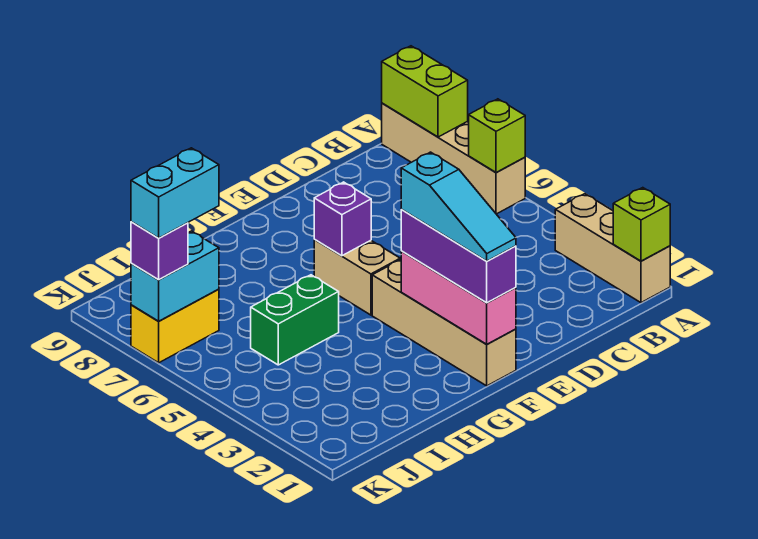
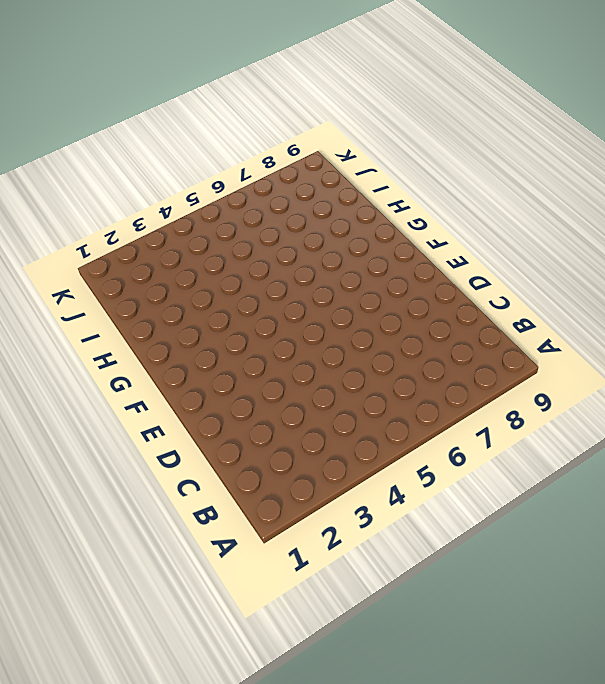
none -> tan brick A1:A3 level 1
none -> tan brick A6:A9 level 1
none -> tan brick F1:F4 level 1

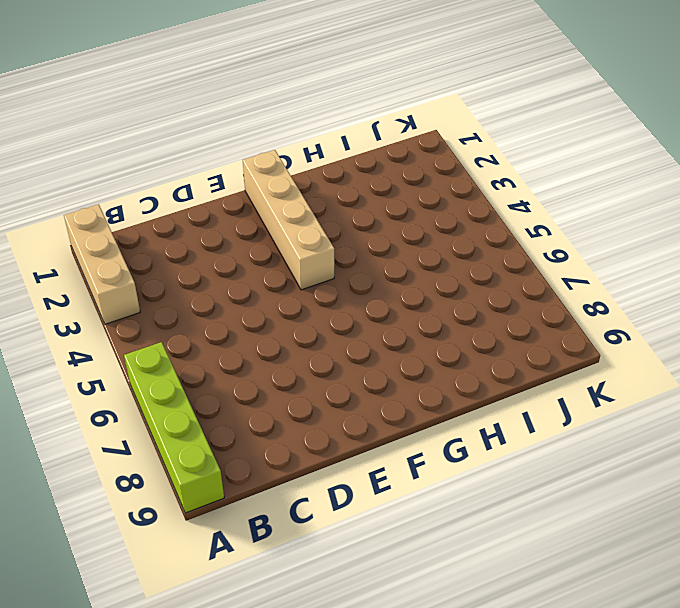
lime brick A6:A9 level 1 -> tan brick A6:A9 level 1
none -> tan brick F5:F6 level 1
none -> green brick H5:I5 level 1
none -> yellow brick J7:K7 level 1

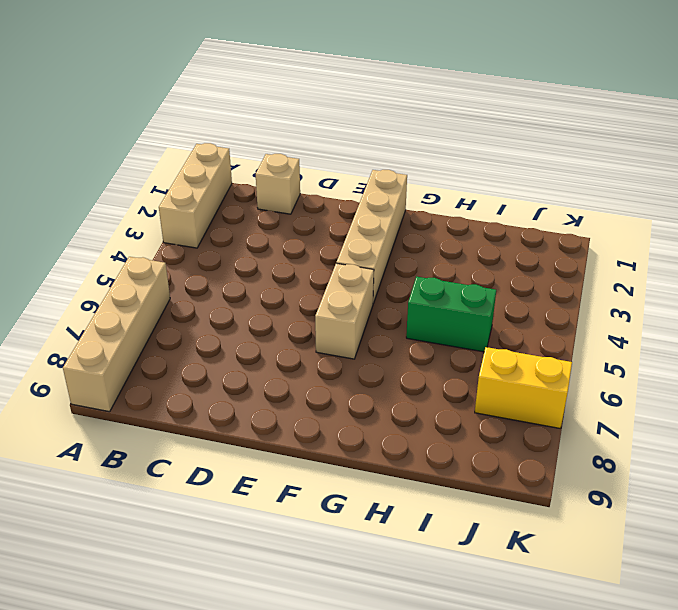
tan brick C1 level 1 -> none
none -> lime brick A1 level 2
none -> lime brick A6 level 2
none -> lime brick A8:A9 level 2

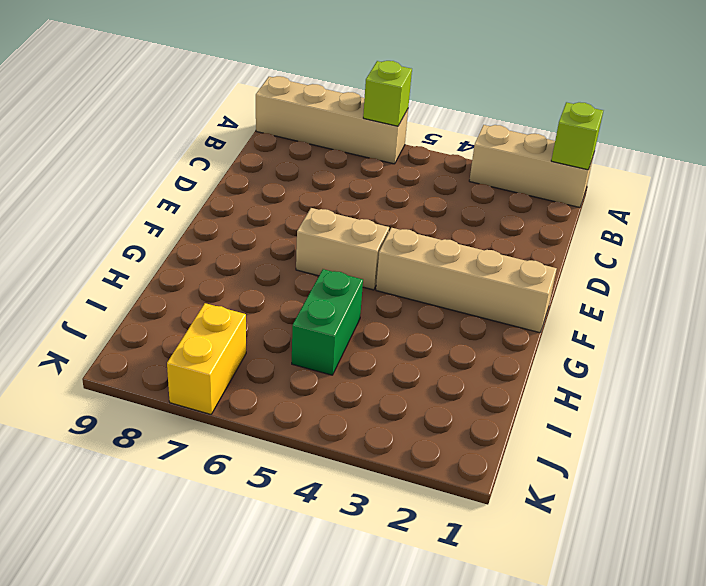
none -> lime brick A8:A9 level 2
none -> pink brick F1:F3 level 2
none -> purple brick F6 level 2

